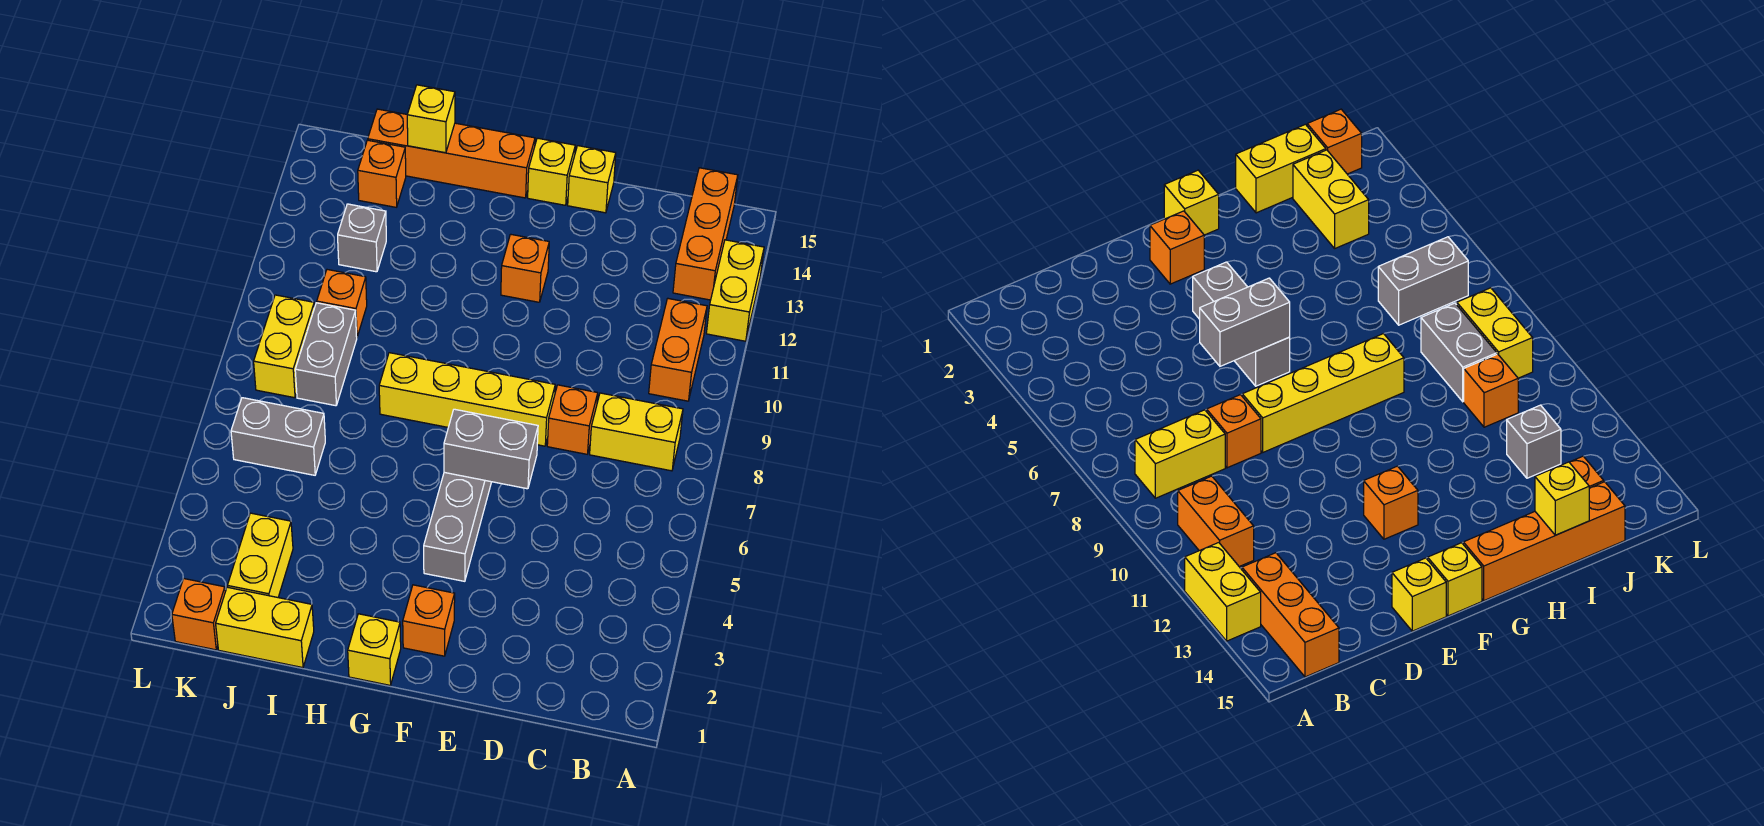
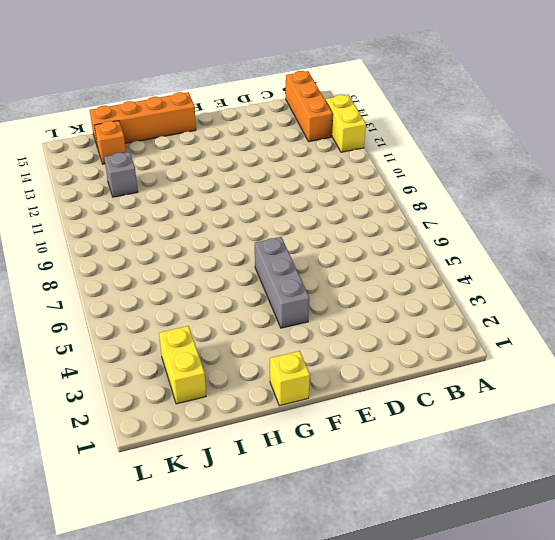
none -> yellow brick B8:C8 level 1
none -> orange brick B10:B11 level 1
none -> orange brick D8 level 1

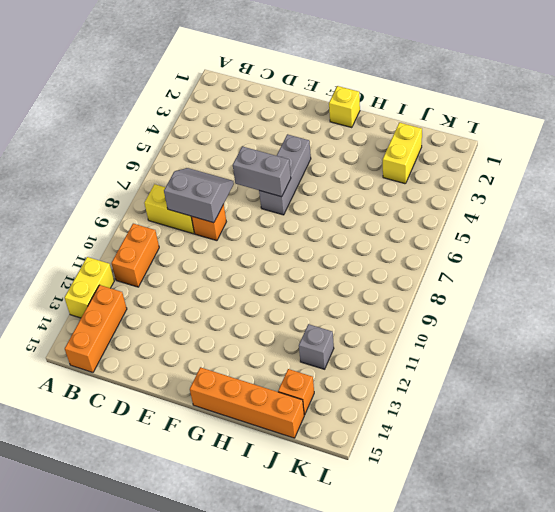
grey slope C7:D8 level 2 top 8 -> none
none -> yellow brick E8:H8 level 1
none -> yellow brick E15 level 1
none -> orange brick F2 level 1

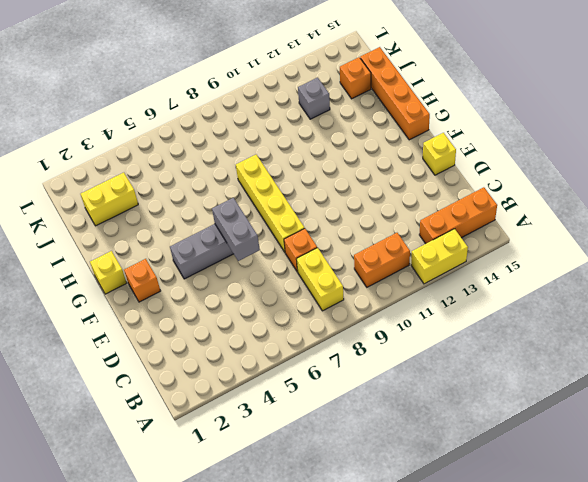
none -> orange brick F12 level 1
none -> yellow brick F15 level 1
none -> yellow brick I1:J1 level 1

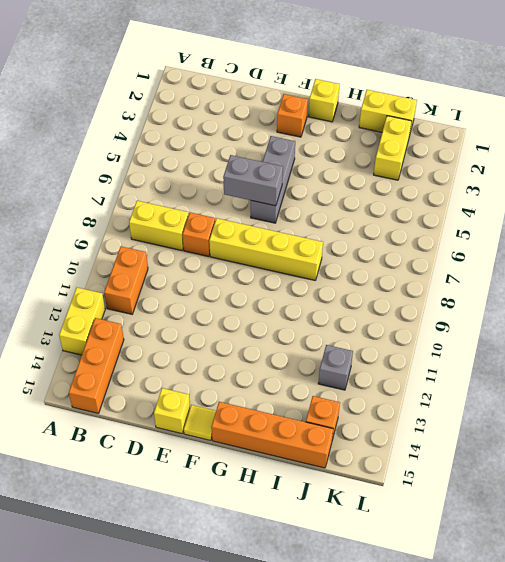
yellow tile F15 level 1 -> yellow brick F15 level 1
none -> orange brick F12 level 1
none -> grey brick J6:K6 level 1
none -> grey brick J8:J9 level 1

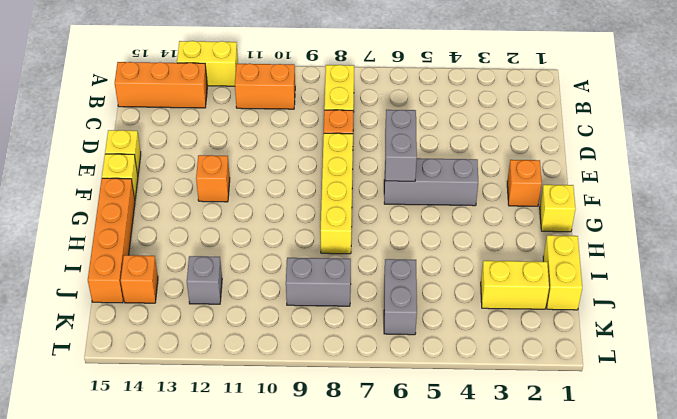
none -> orange brick J10 level 1
none -> orange brick K1 level 1
none -> yellow brick K8:K9 level 1

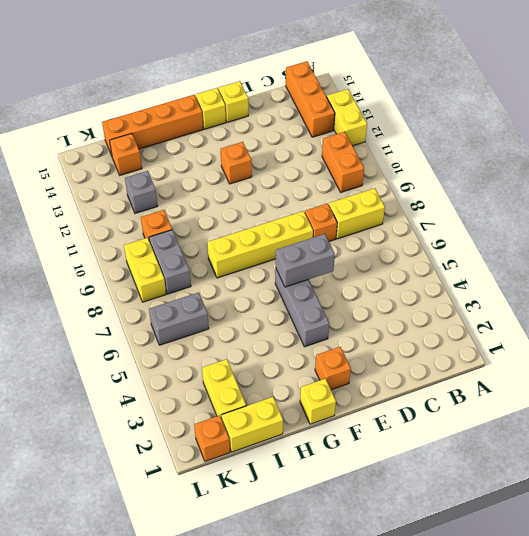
none -> yellow brick I15 level 2

